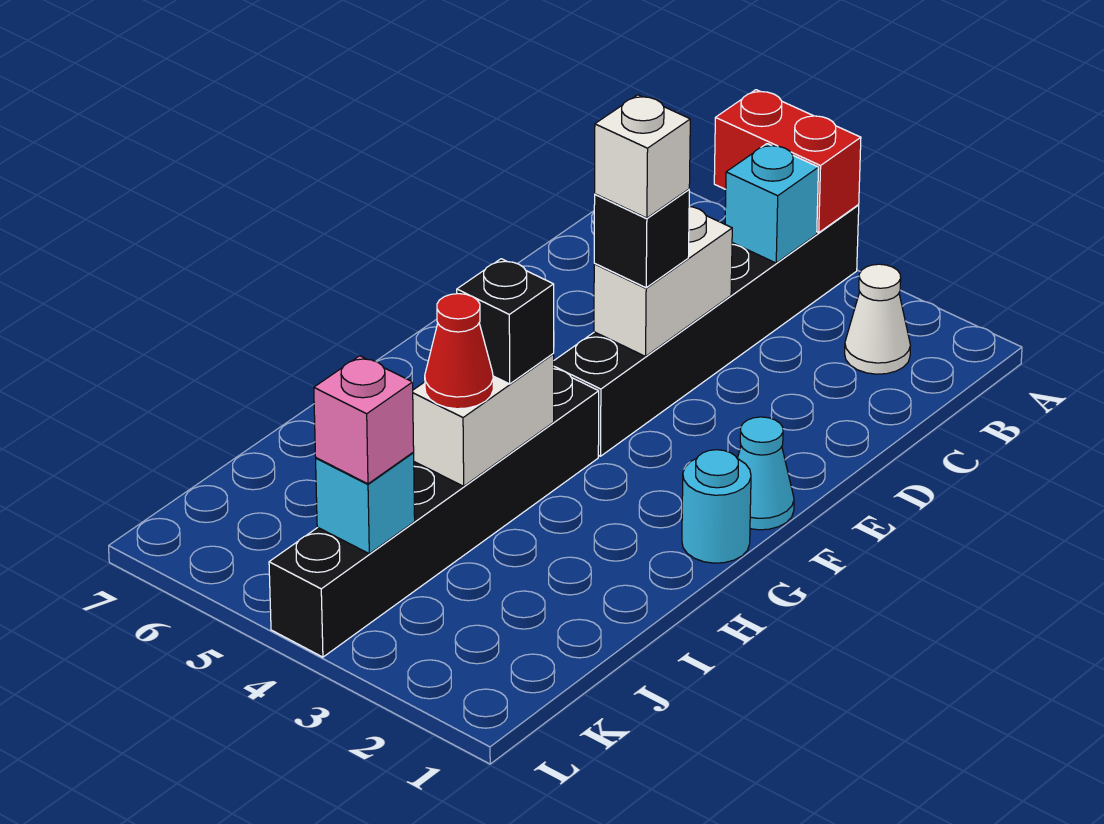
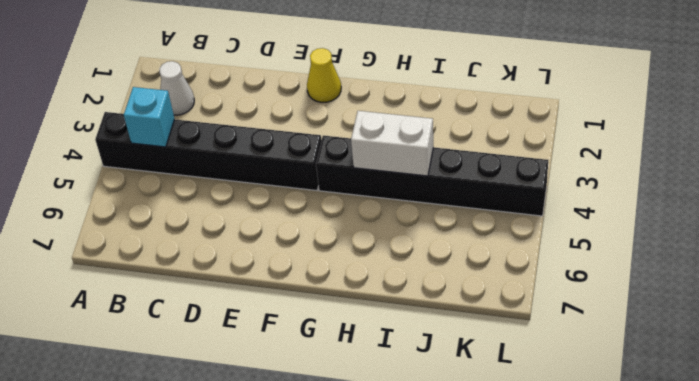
yellow cone F1 level 1 -> cyan cone F1 level 1
none -> cyan round brick G1 level 1
none -> red brick A4:A5 level 2
none -> white brick D4:E4 level 2

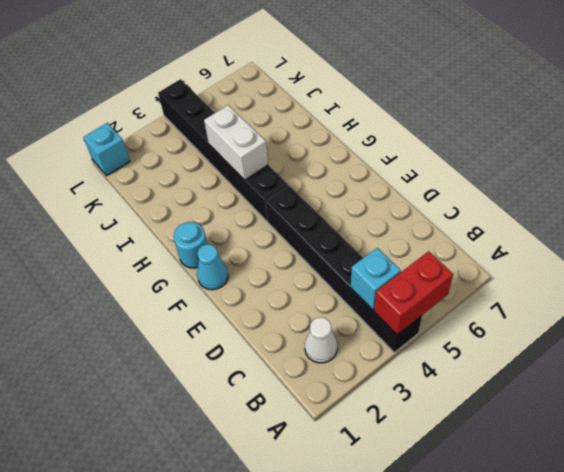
cyan brick L1 level 1 -> cyan brick K4 level 2
none -> white brick D4:E4 level 2
none -> black brick E4 level 3
none -> black brick H4 level 3

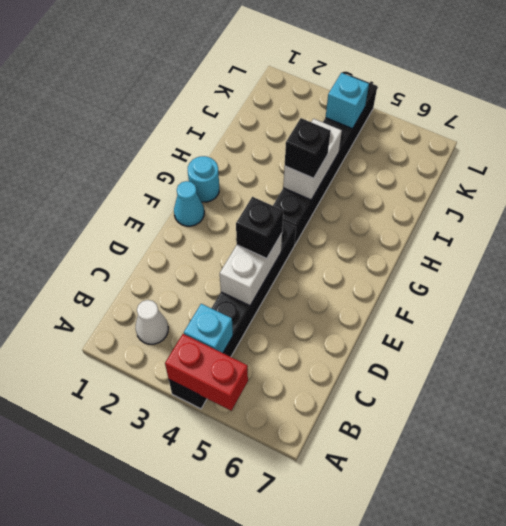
none -> red cone I4 level 3
none -> pink brick K4 level 3
none -> white brick E4 level 4

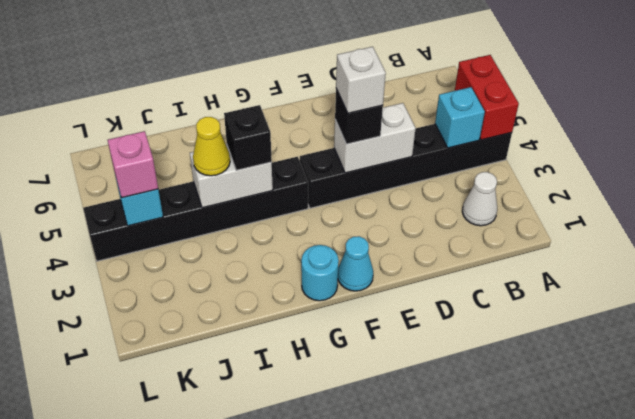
yellow cone I4 level 3 -> red cone I4 level 3

